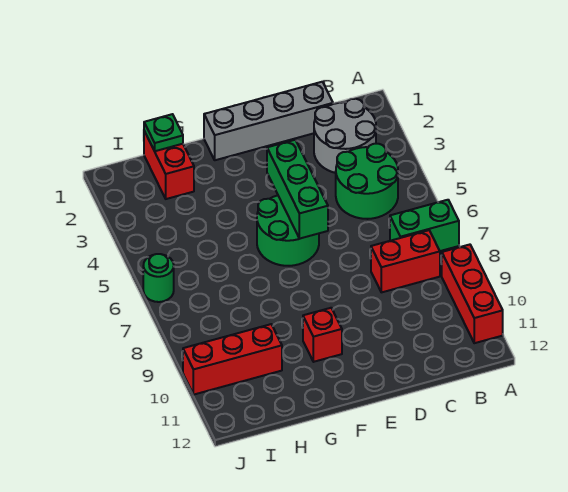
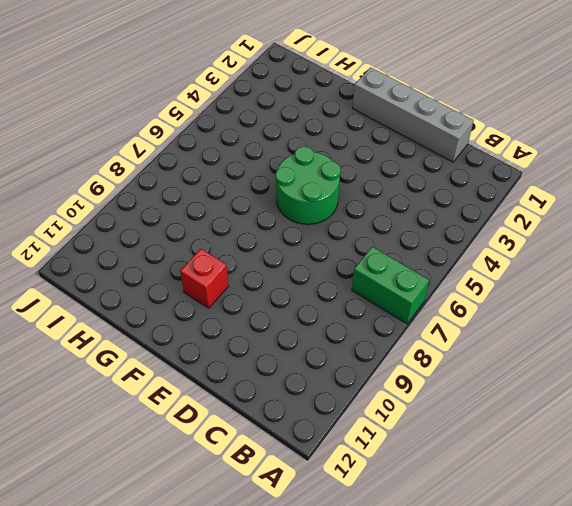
none -> red brick A9:A11 level 1
none -> grey round brick B2:C3 level 1
none -> green round brick B4:C5 level 1

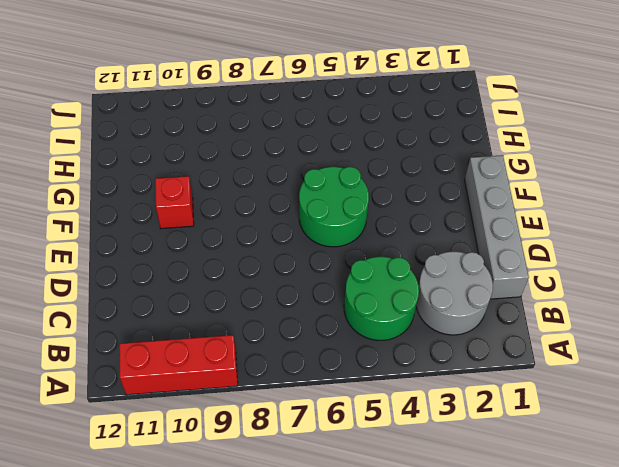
none -> green brick A7:B7 level 1
none -> red brick B8:C8 level 1
none -> red brick H1:H2 level 1

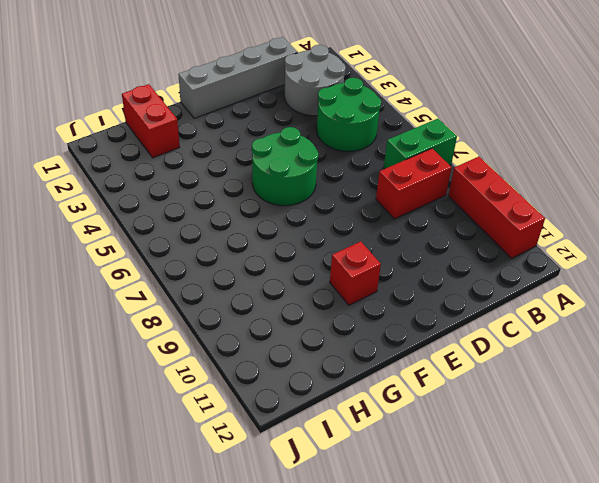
none -> red brick H10:J10 level 1
none -> green round brick J6 level 1
none -> green brick E4:E6 level 2

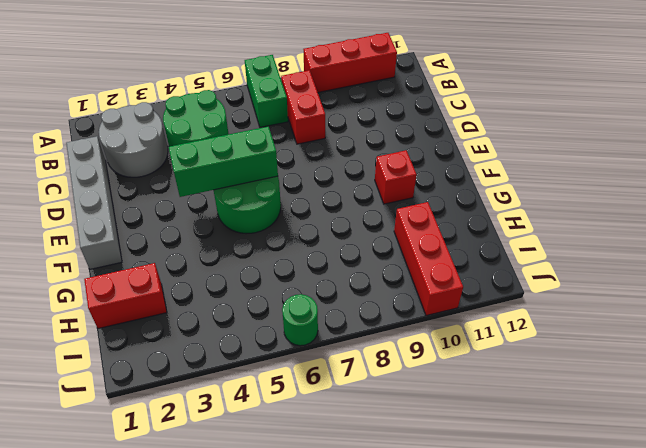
none -> green plate H1 level 2

